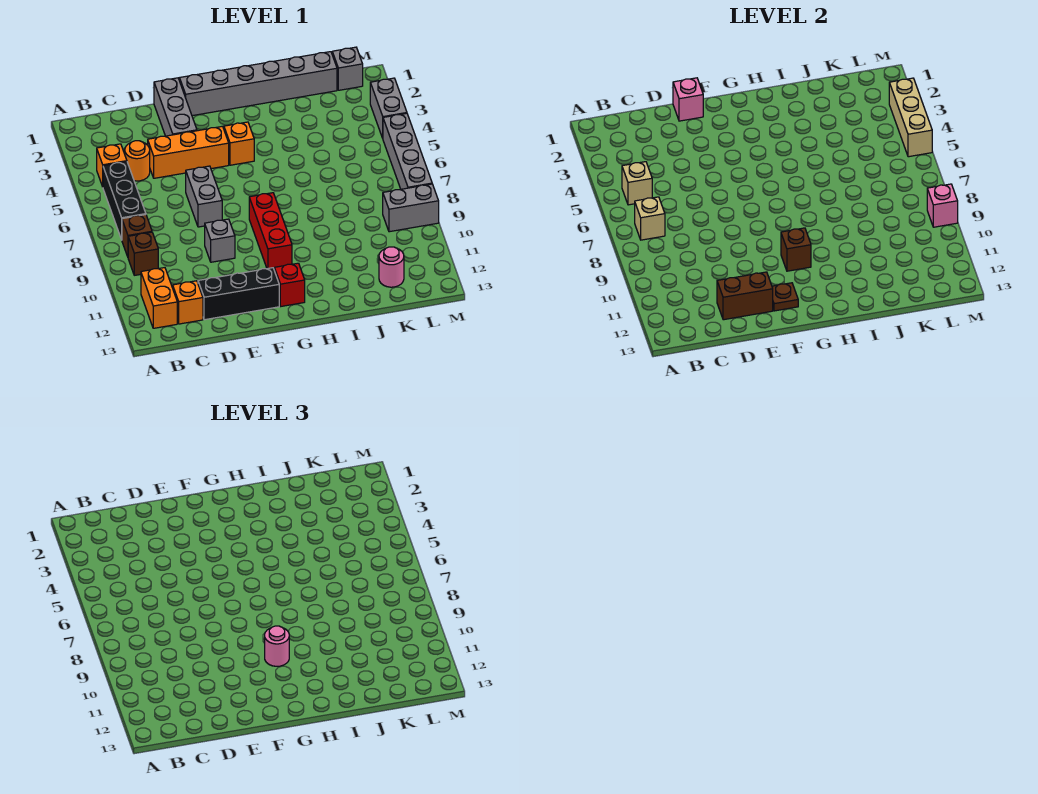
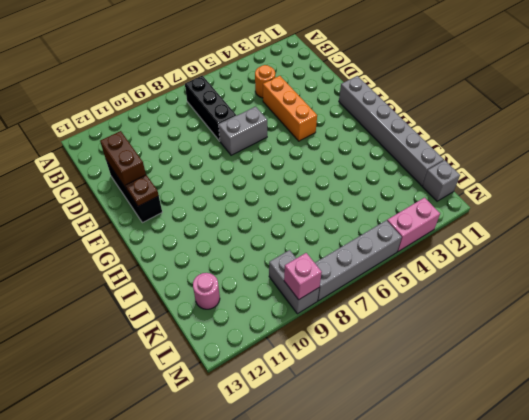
black brick B7:D7 level 1 -> black brick B5:B7 level 1
pink brick M3:M4 level 1 -> grey brick M3:M4 level 1
none -> orange brick B4 level 1
none -> brown brick B8 level 1
none -> brown brick B9 level 1
none -> orange brick B11:B12 level 1

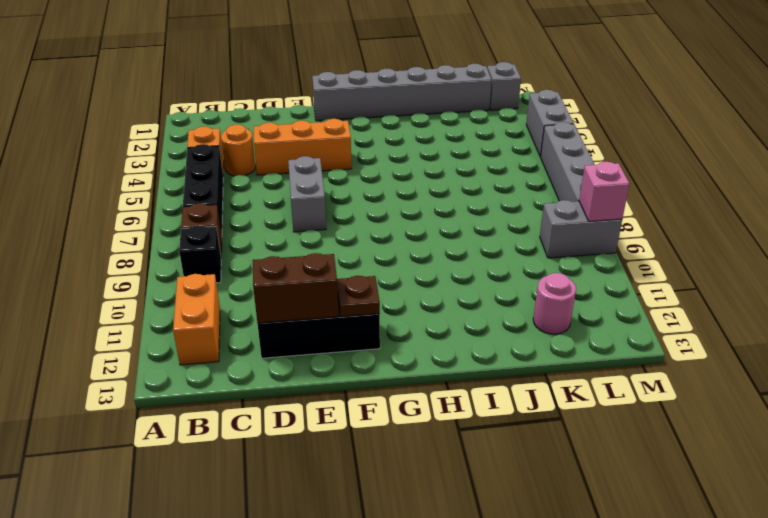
black brick B9 level 1 -> brown brick B9 level 1
none -> orange brick C12 level 1
none -> grey brick E1:E3 level 1
none -> grey brick E9 level 1
none -> orange brick G4 level 1

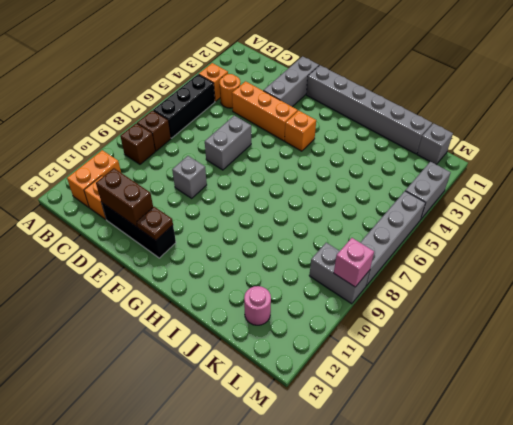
none -> red brick G8:G10 level 1
none -> red brick G12 level 1
none -> tan brick B5 level 2
none -> tan brick B7 level 2

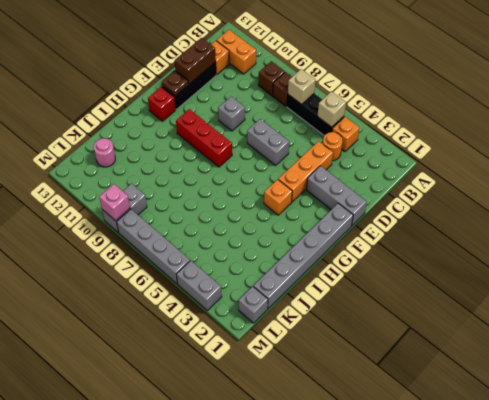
none -> pink brick E1 level 2
none -> brown brick G10 level 2
none -> tan brick M3:M5 level 2
none -> pink round brick G10 level 3

